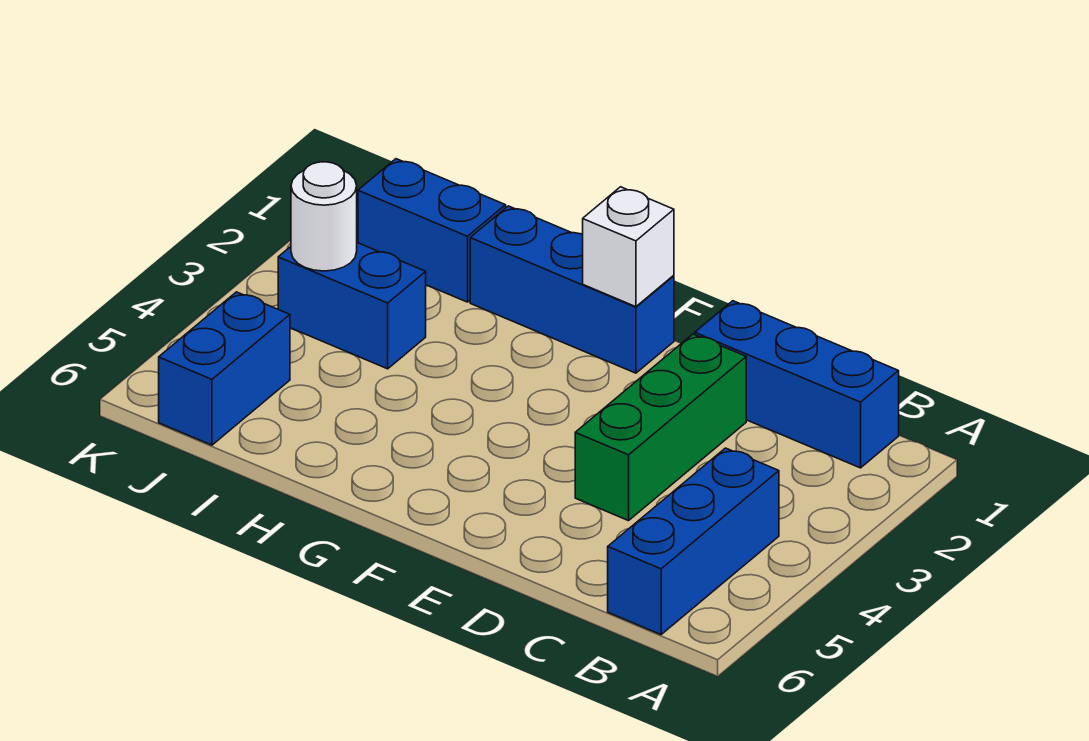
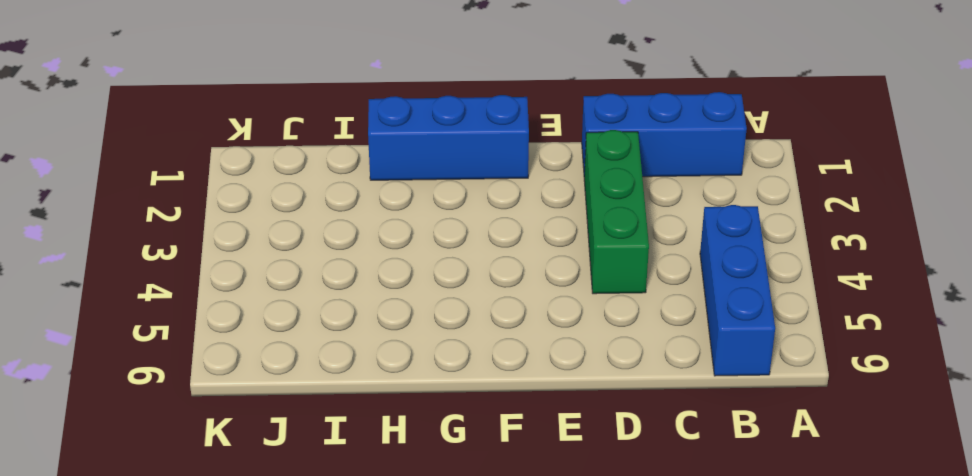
none -> blue brick I1:J1 level 1
none -> blue brick I3:J3 level 1

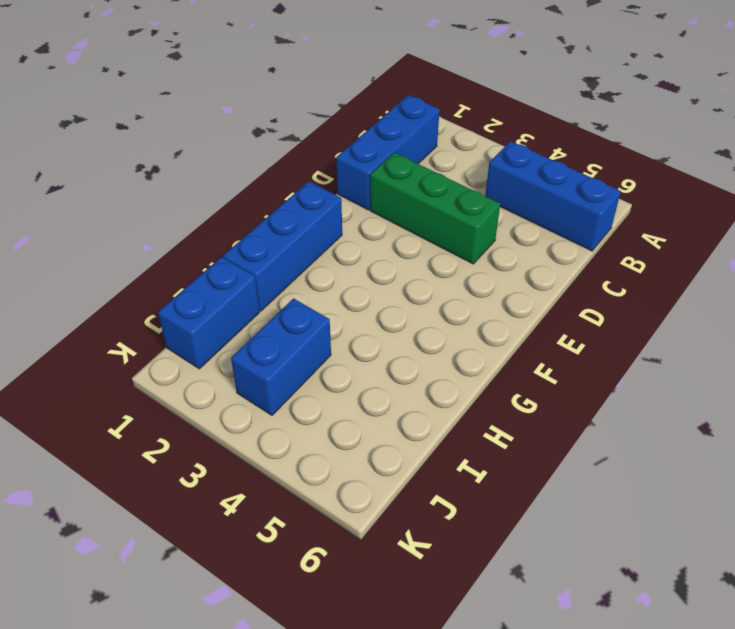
none -> blue brick J5:J6 level 1
none -> white brick F1 level 2

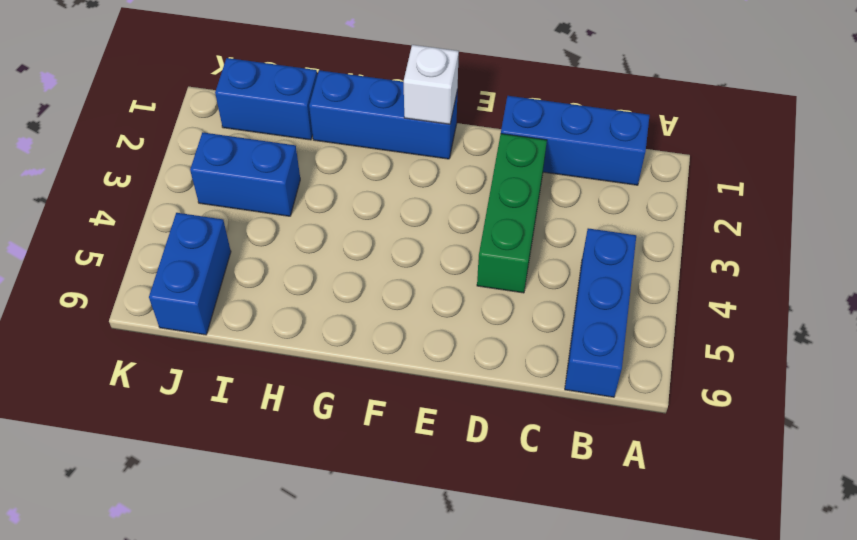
none -> white round brick J3 level 2

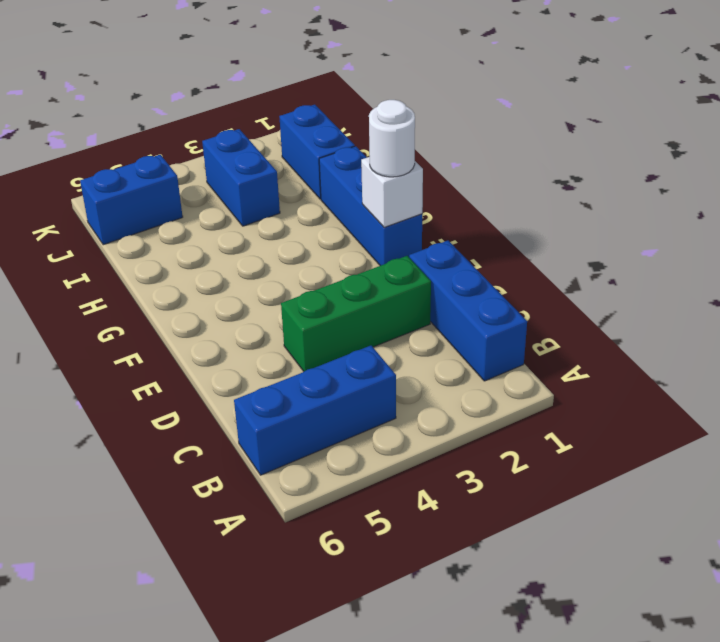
white round brick F1 level 3 -> white round brick J3 level 2

